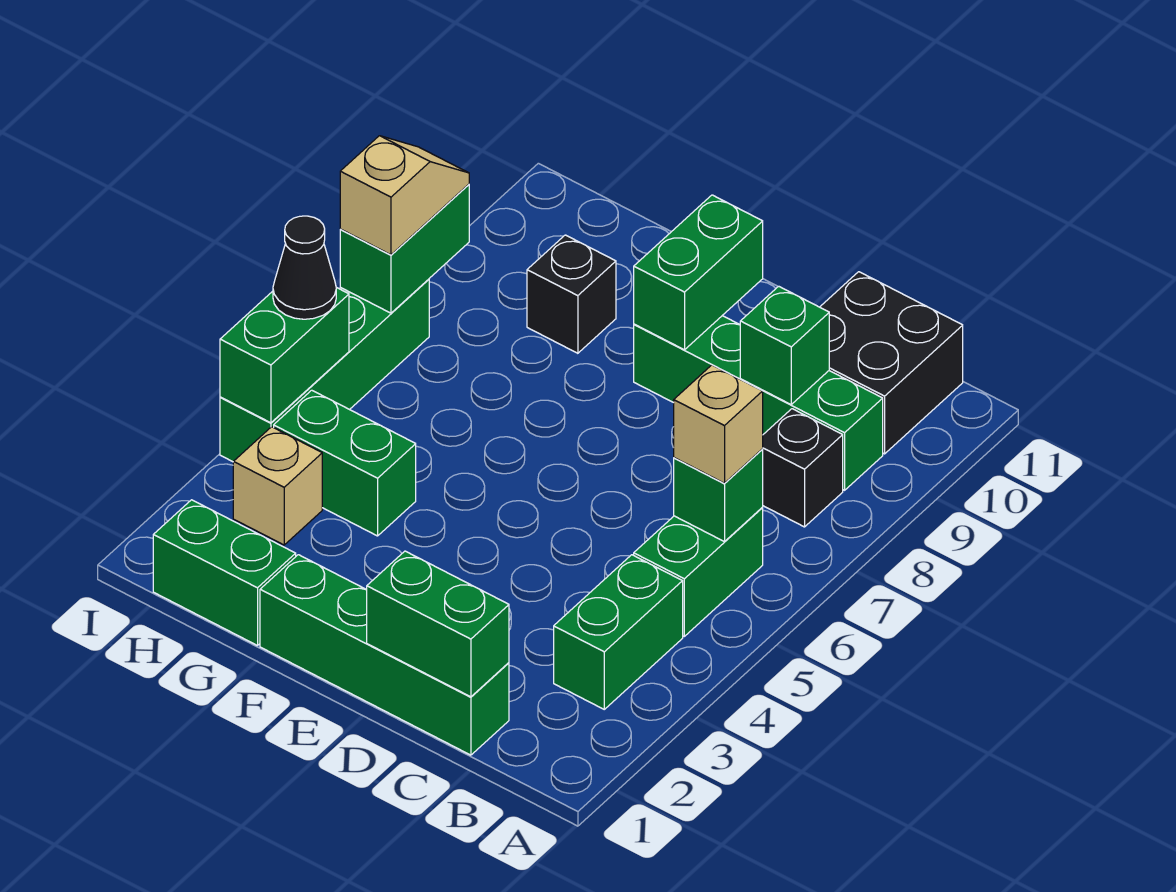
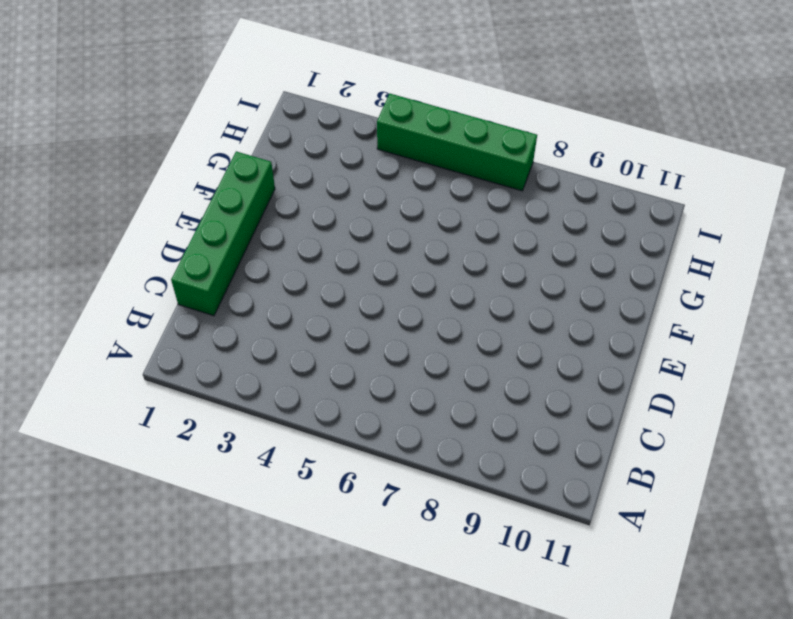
none -> green brick B3:B4 level 1
none -> green brick B5:B6 level 1
none -> black brick B8 level 1

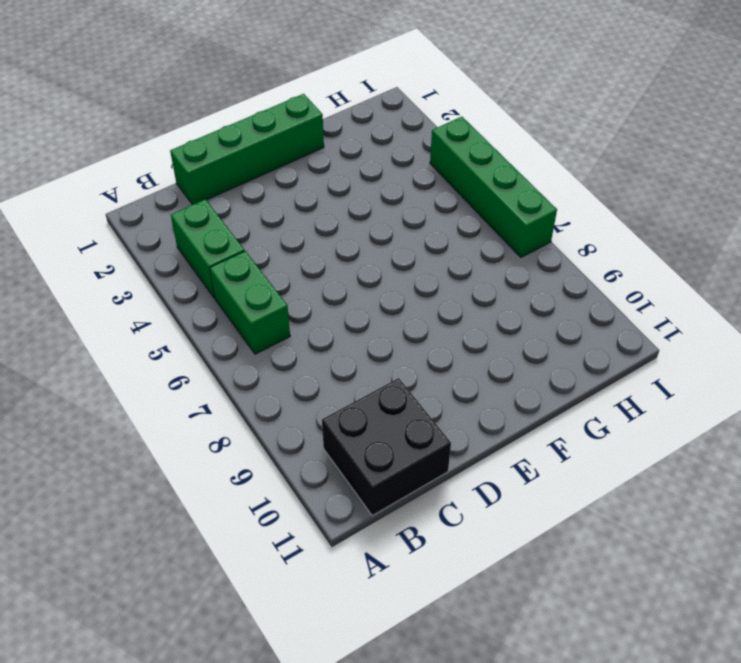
none -> black brick B8 level 1
none -> green brick B9:E9 level 1
none -> green brick G1:H1 level 1

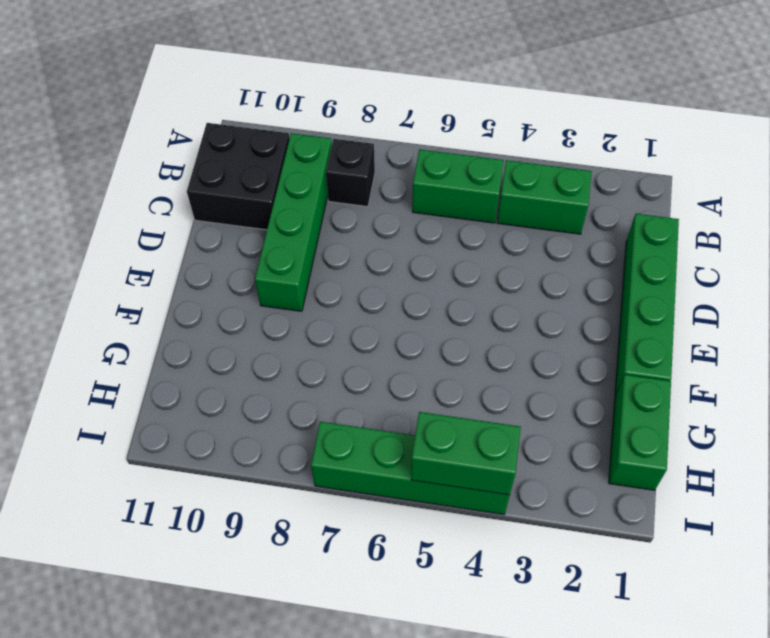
none -> green brick G4:H4 level 1
none -> black brick G9 level 1
none -> tan brick H3 level 1

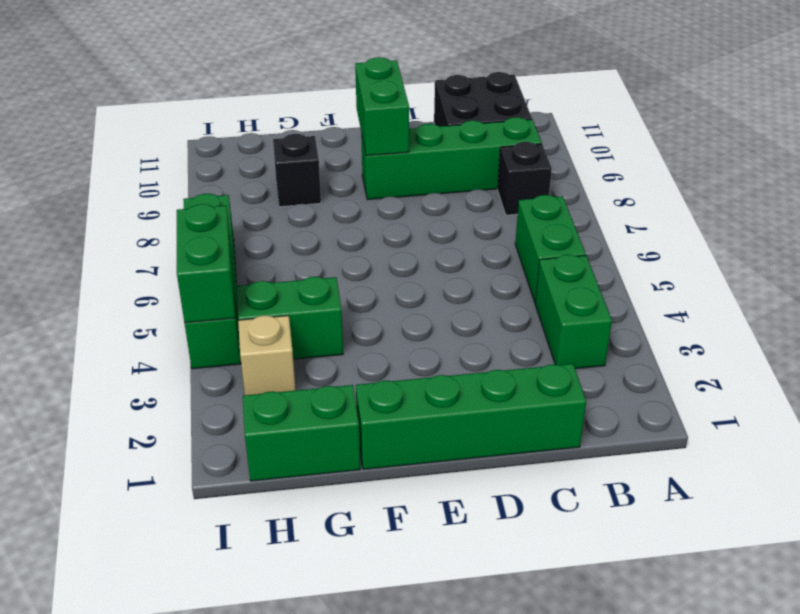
none -> green brick B6 level 2
none -> green brick C1:D1 level 2
none -> green brick C9 level 2

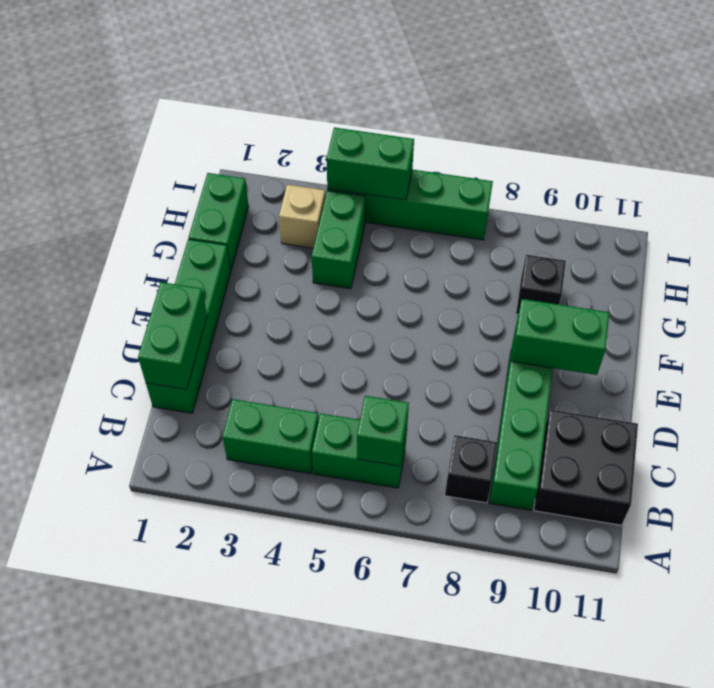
none -> green brick C9 level 2
none -> green brick I7:I8 level 2
none -> tan brick B6 level 3

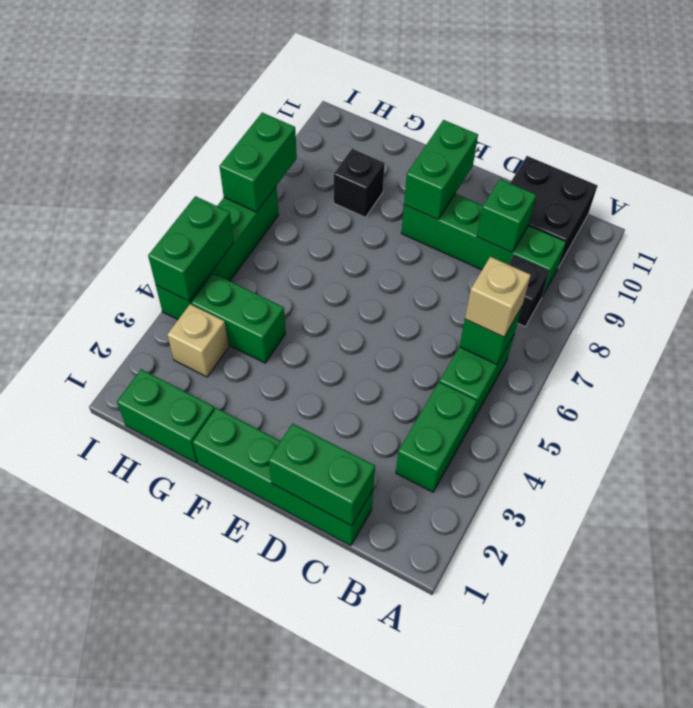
none -> black cone I5 level 3
none -> tan slope I7:I8 level 3 top 7

